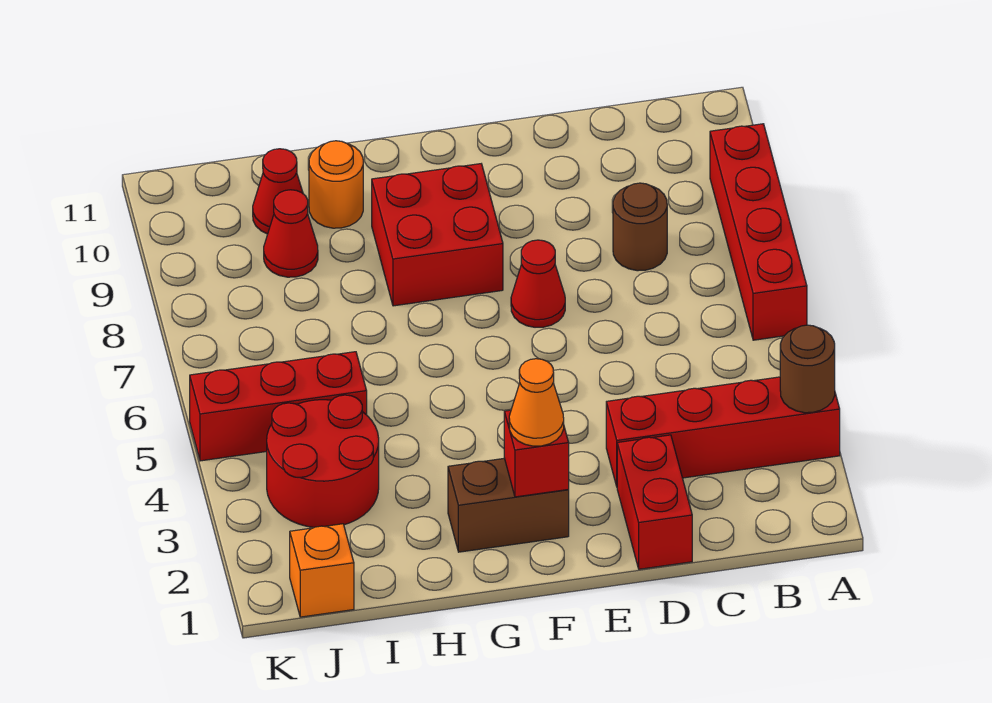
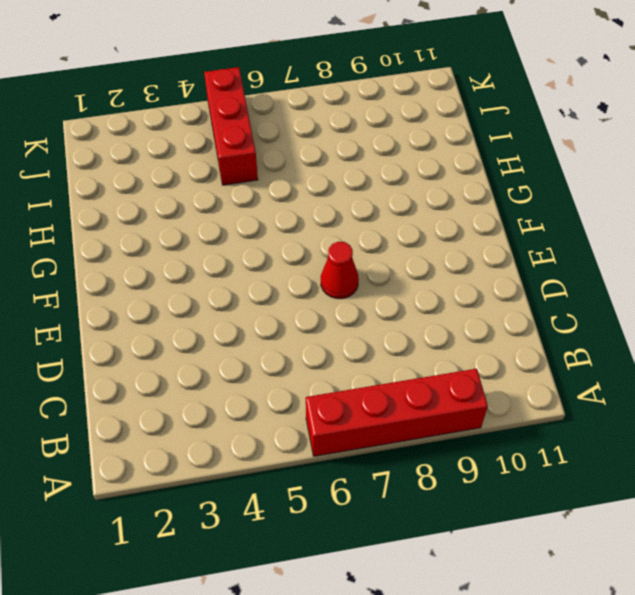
none -> red brick A3:D3 level 1
none -> brown round brick C8 level 1
none -> red brick D1:D2 level 1

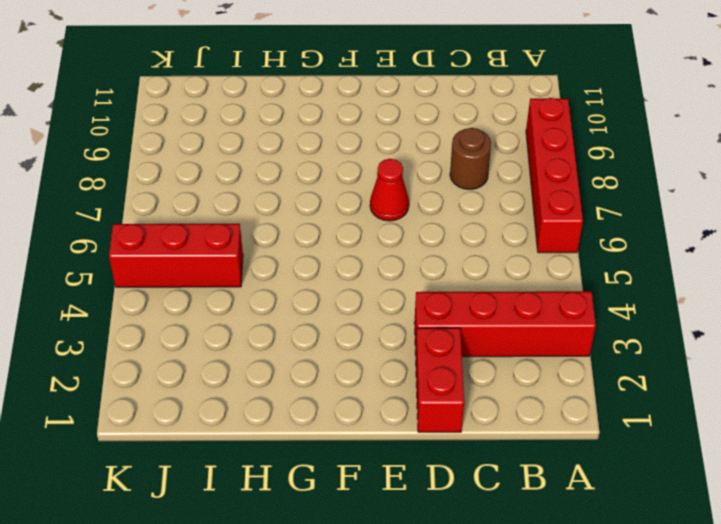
none -> brown brick F2:G2 level 1
none -> red brick F8:G9 level 1
none -> orange round brick H10 level 1

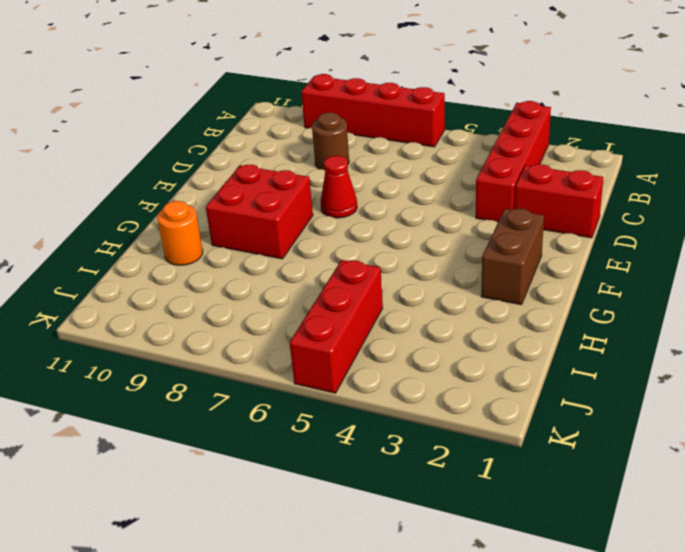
none -> red round brick I3:J4 level 1
none -> red cone I9 level 1
none -> red cone I10 level 1

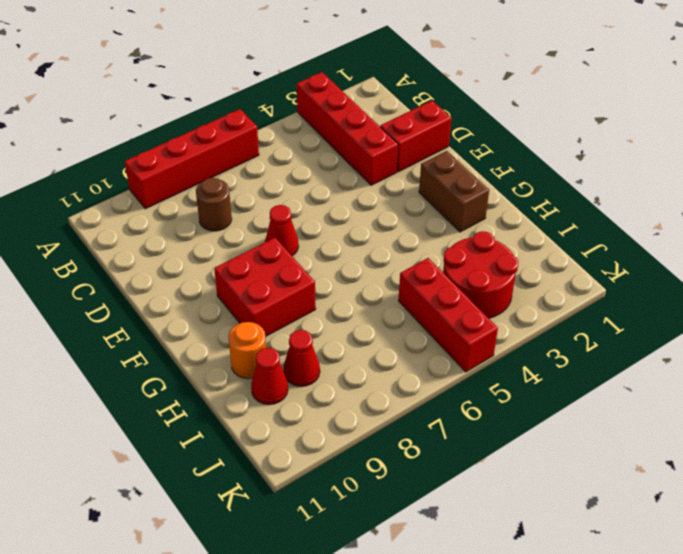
none -> orange brick J1 level 1
none -> brown round brick A3 level 2
none -> red brick F2 level 2

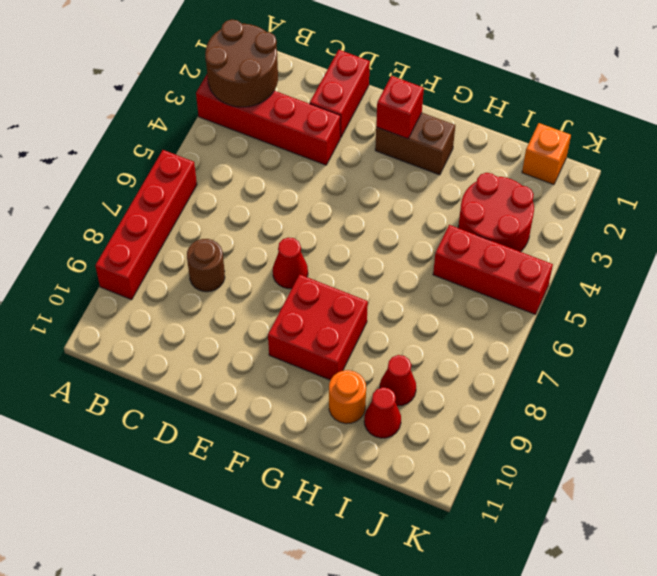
brown round brick A2:B3 level 2 -> brown round brick A3 level 2
none -> orange cone F2 level 3

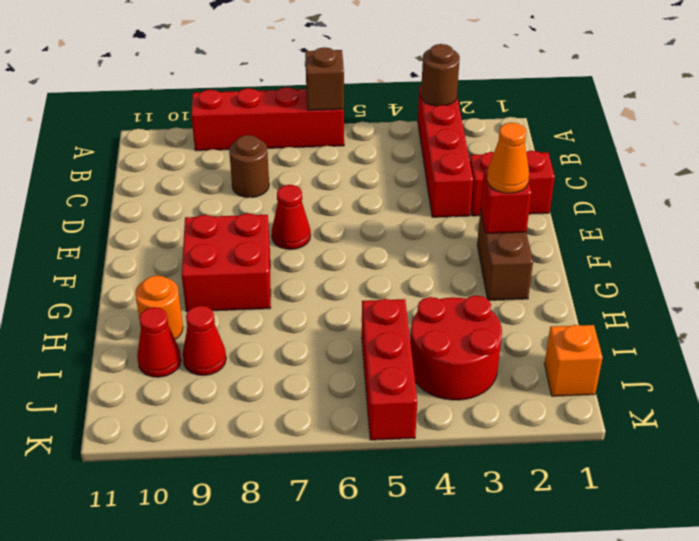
brown brick A6 level 2 -> none

